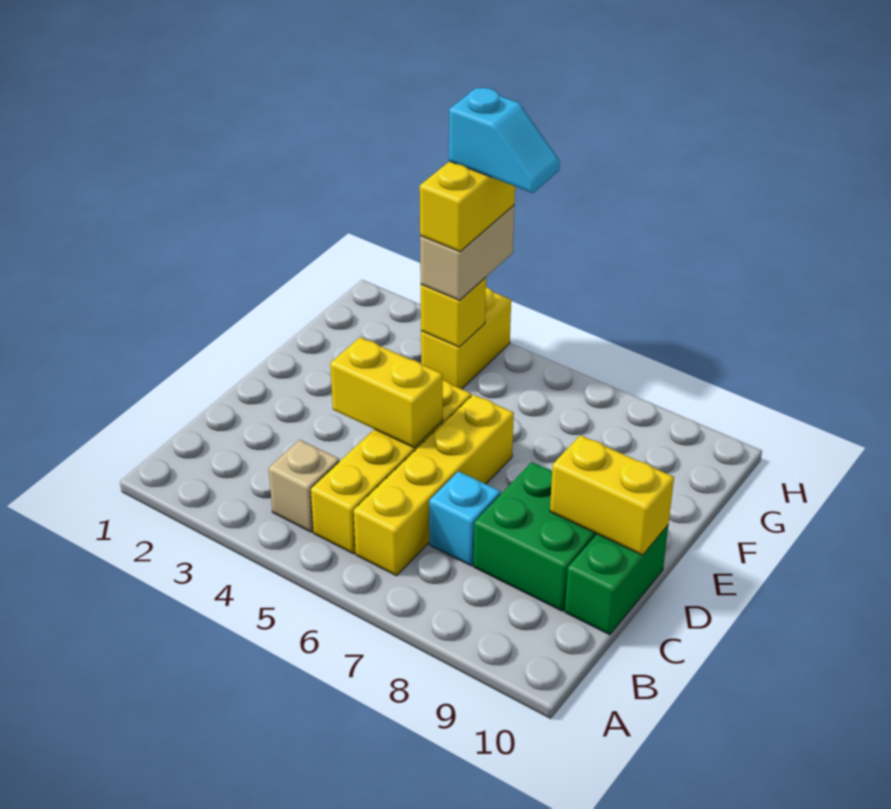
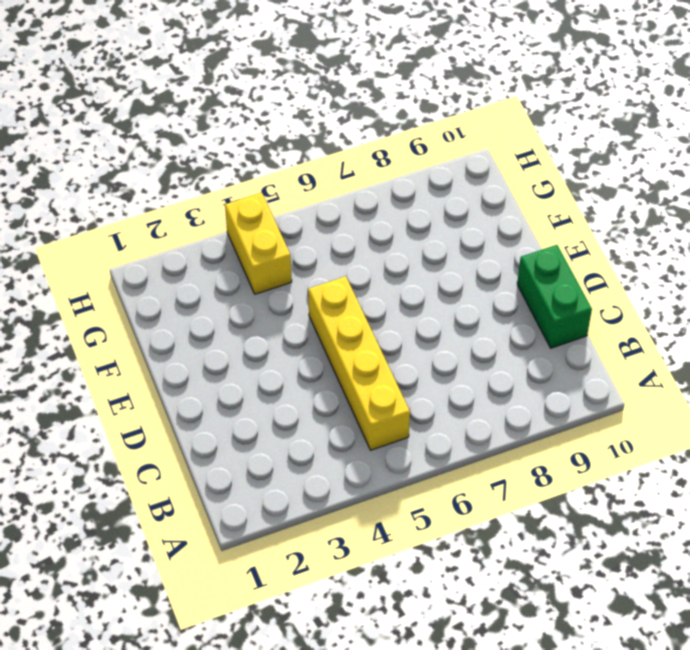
none -> tan brick B4 level 1
none -> yellow brick B6:E6 level 1
none -> cyan brick C7 level 1

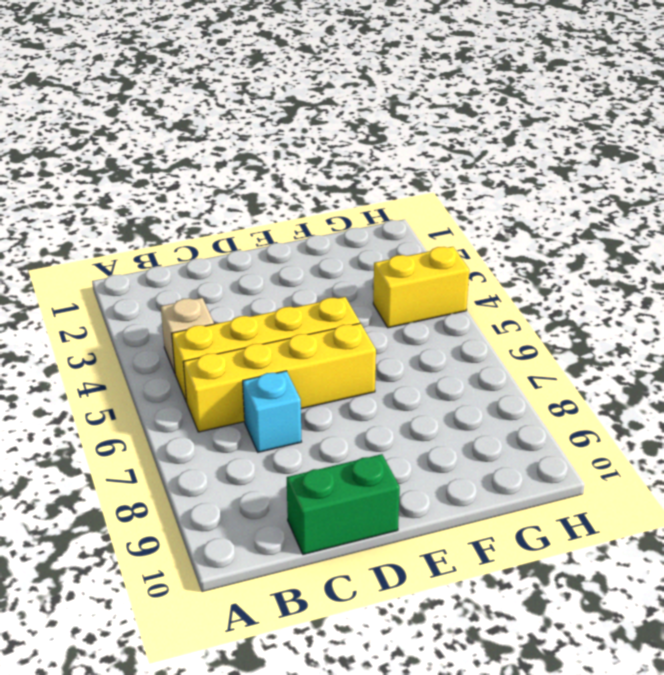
none -> green brick C8:D9 level 1
none -> yellow brick D4:D5 level 2
none -> yellow brick D9:D10 level 2

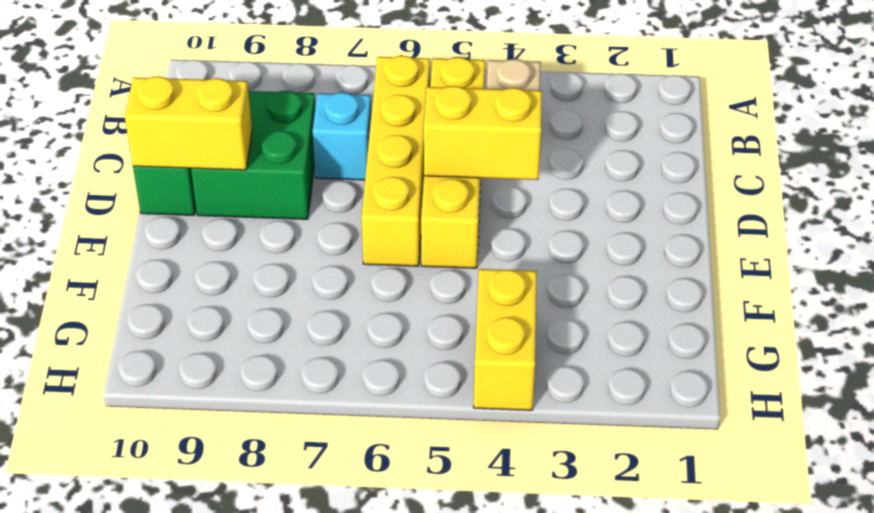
none -> yellow brick G4 level 2
none -> tan brick G4:H4 level 3
none -> yellow brick G4:H4 level 4

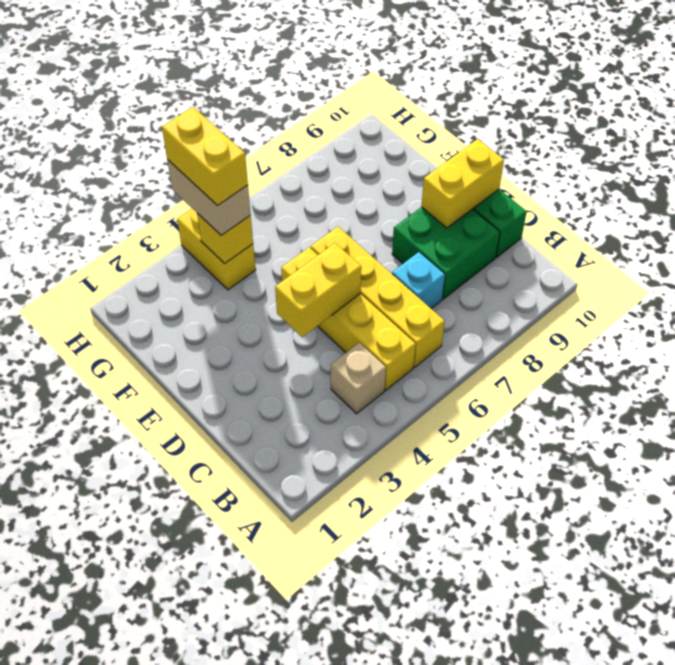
none -> cyan slope H4:H5 level 5 top 4

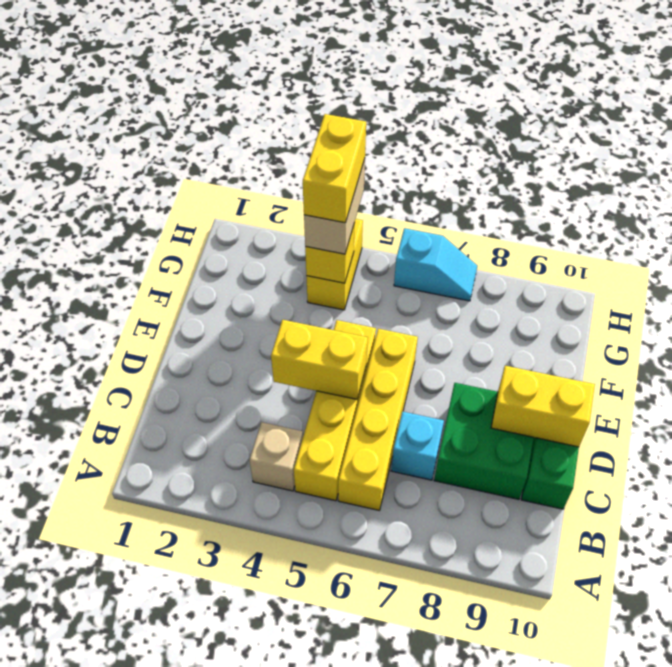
cyan slope H6:H7 level 1 top 6 -> cyan slope H4:H5 level 5 top 4

